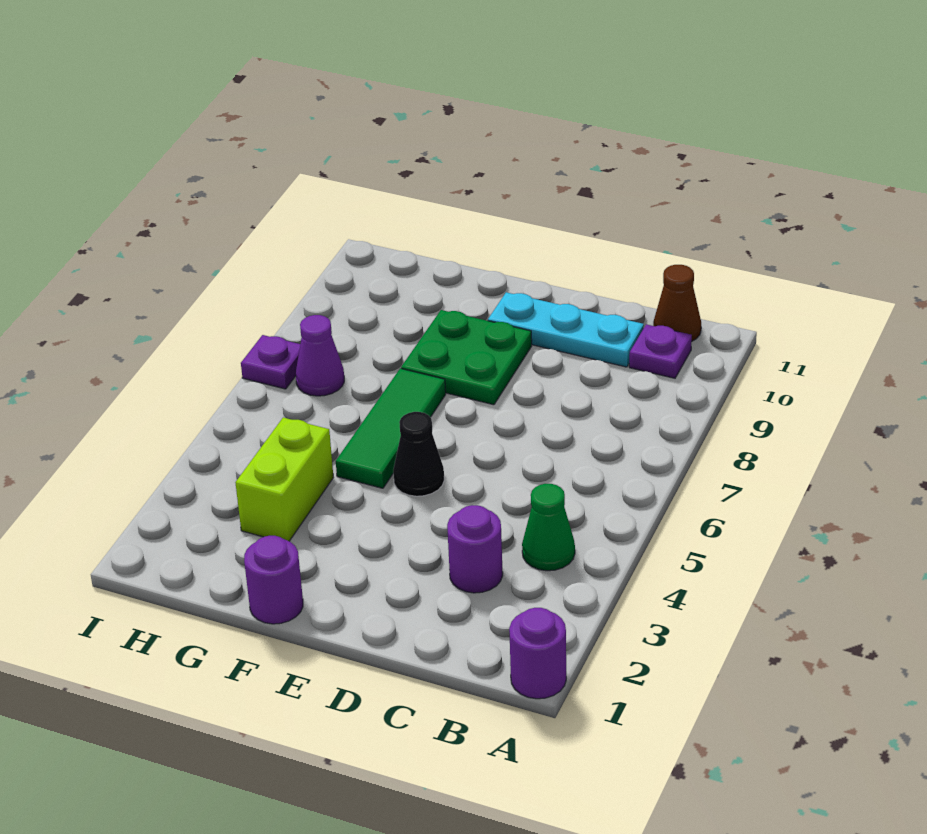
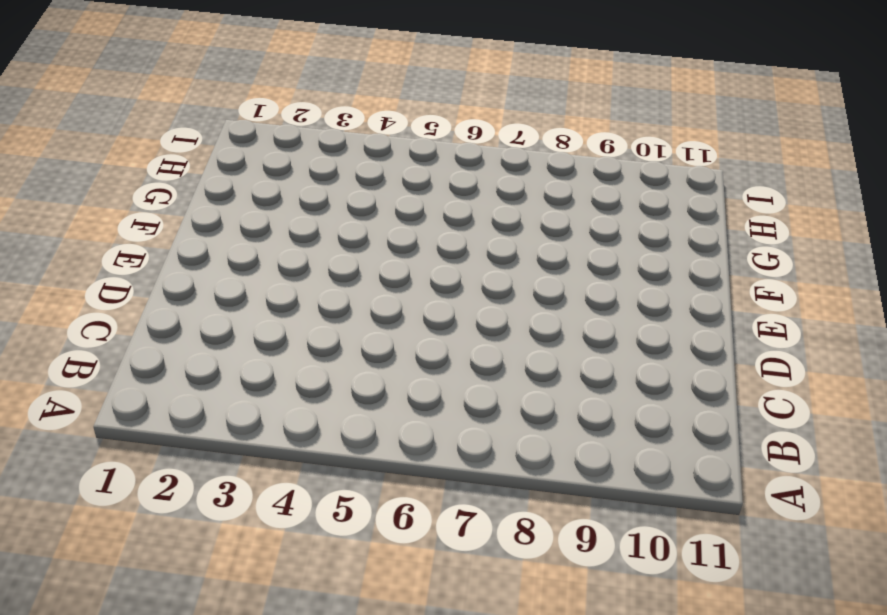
none -> purple round brick A1 level 1
none -> green cone B4 level 1
none -> purple plate B10 level 1

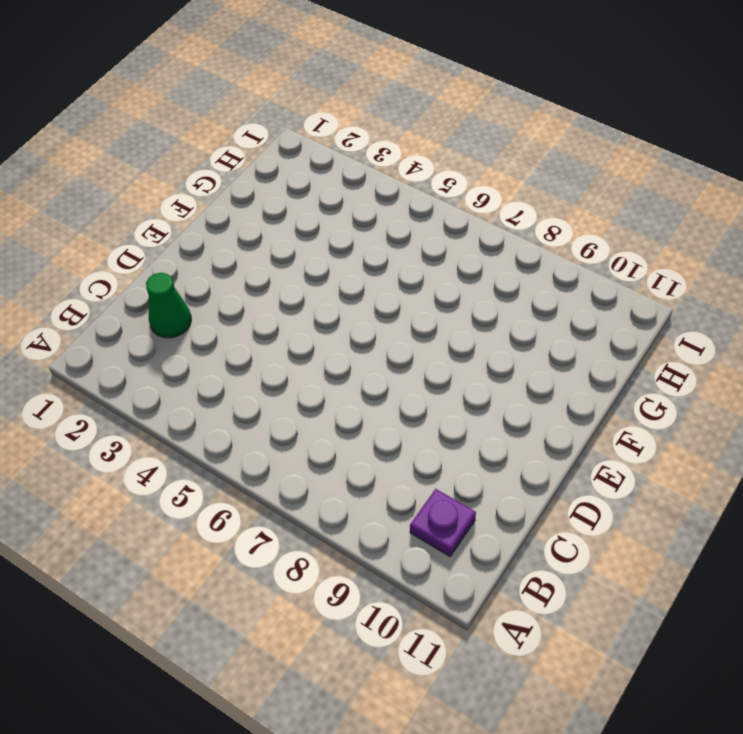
green cone C2 level 1 -> green cone B4 level 1
none -> purple round brick A1 level 1
none -> brown cone B11 level 1
none -> purple round brick C3 level 1

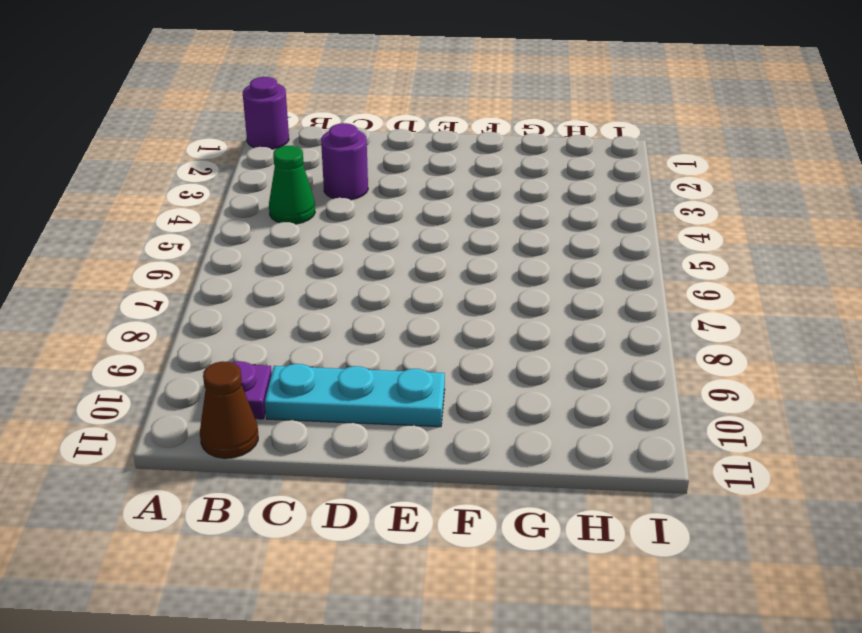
none -> black cone E5 level 1
none -> green plate E8:F9 level 1
none -> purple round brick F1 level 1

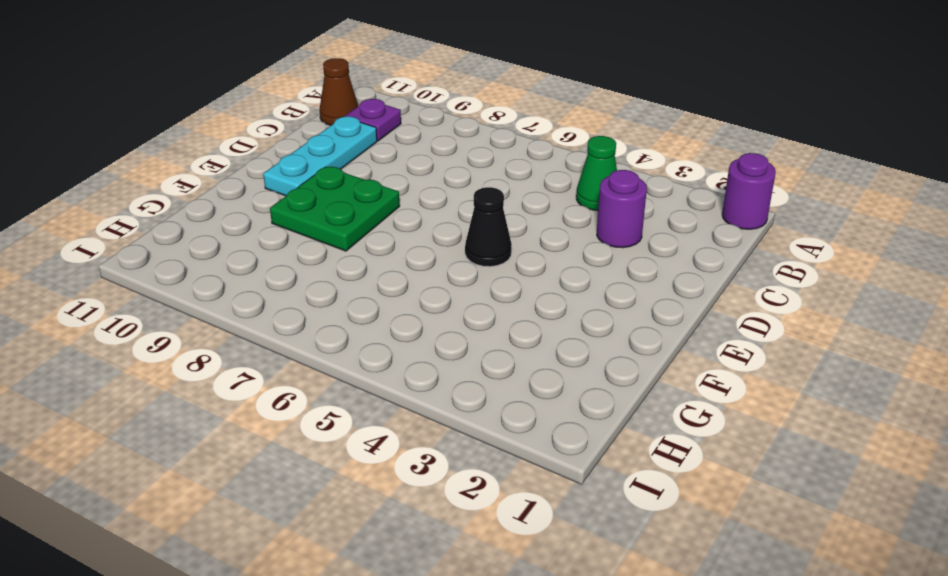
none -> purple round brick F1 level 1
none -> green tile F5:F7 level 1
none -> lime brick G3:G4 level 1

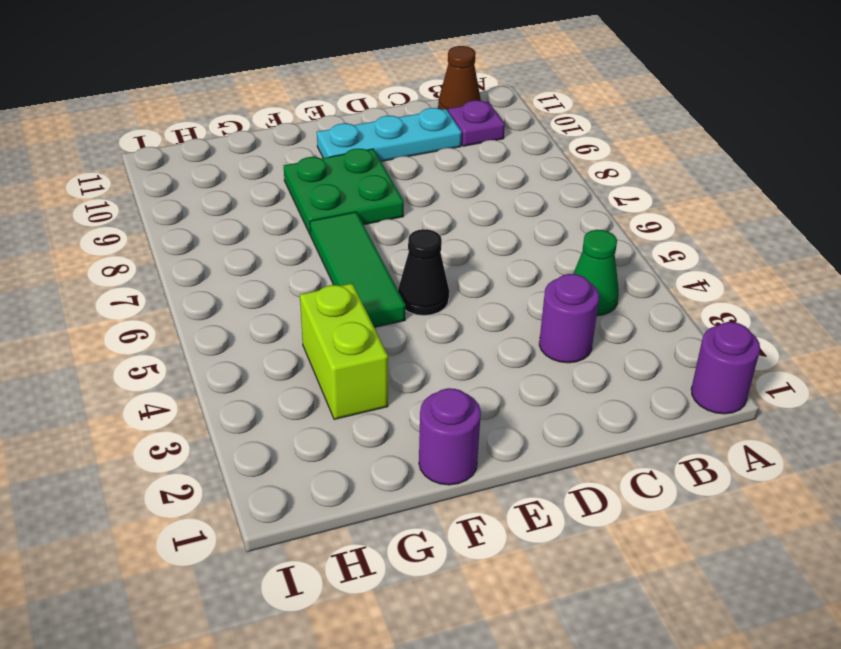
none -> purple cone H7 level 1
none -> purple plate I7 level 1

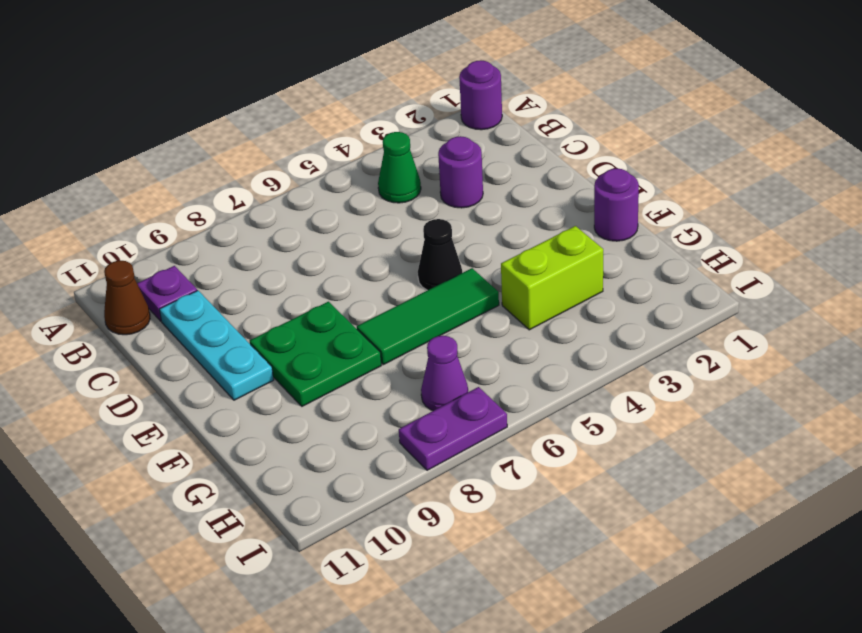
purple plate I7:I8 level 1 -> purple plate I7 level 1

